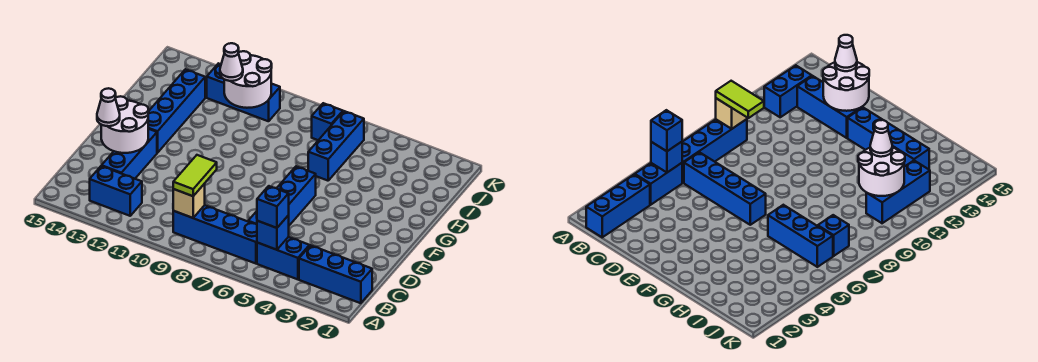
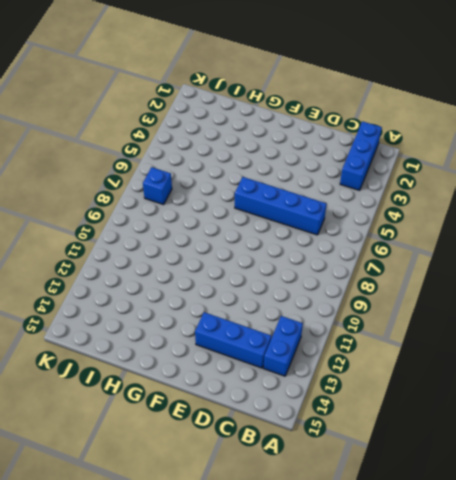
none -> blue brick B4:B5 level 1
none -> blue brick B6:B9 level 1
none -> blue brick F13:I13 level 1

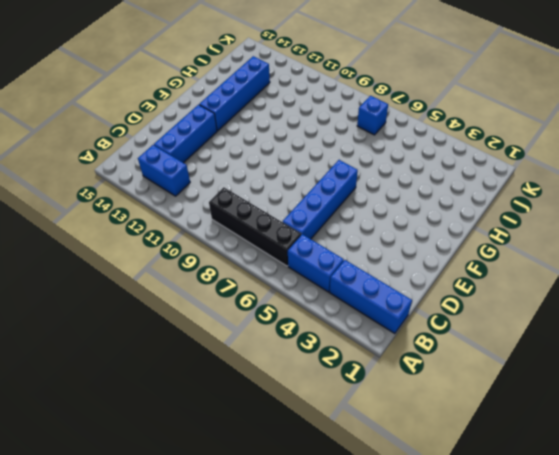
black brick B6:B9 level 1 -> blue brick B6:B9 level 1
none -> blue brick H6:J6 level 1
none -> blue brick J10:J12 level 1
none -> blue brick B5 level 2

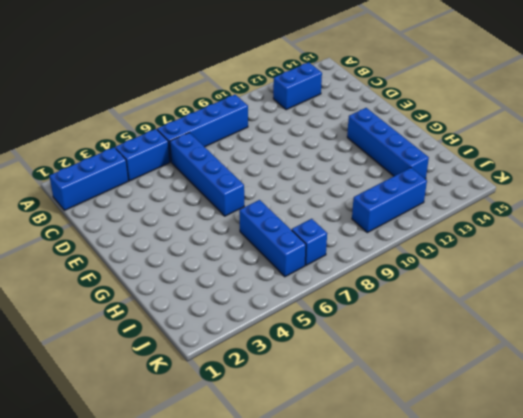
none -> blue brick C13:E13 level 1
none -> blue brick B5 level 2
none -> tan brick B9 level 2

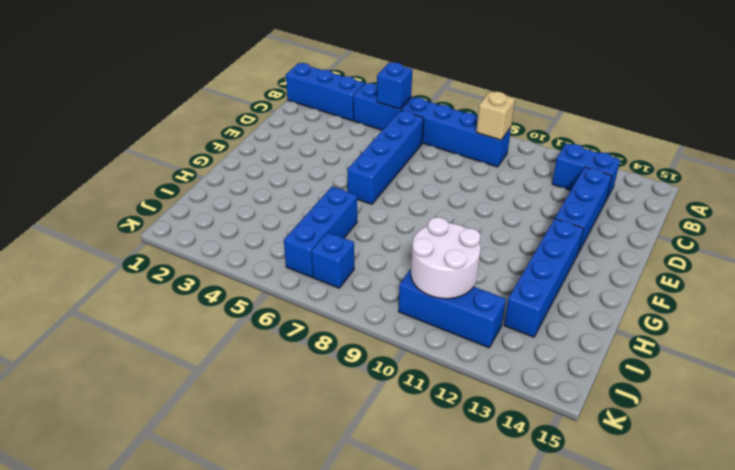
none -> white round brick D13:E14 level 2
none -> blue brick B5 level 3
none -> lime tile B9:C9 level 3

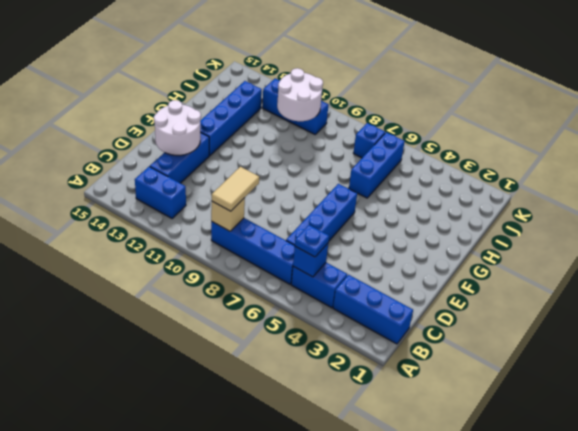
blue plate B5 level 3 -> blue brick B5 level 3
tan tile B9:C9 level 3 -> lime tile B9:C9 level 3
none -> white cone D14 level 3
none -> white cone I11 level 3

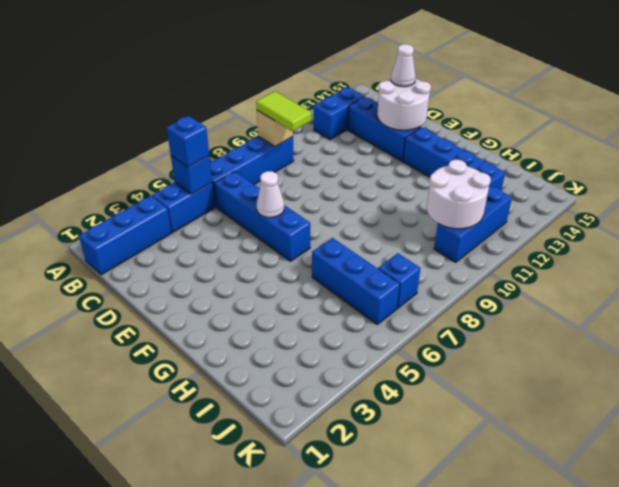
white cone E6 level 2 -> white cone I11 level 3

